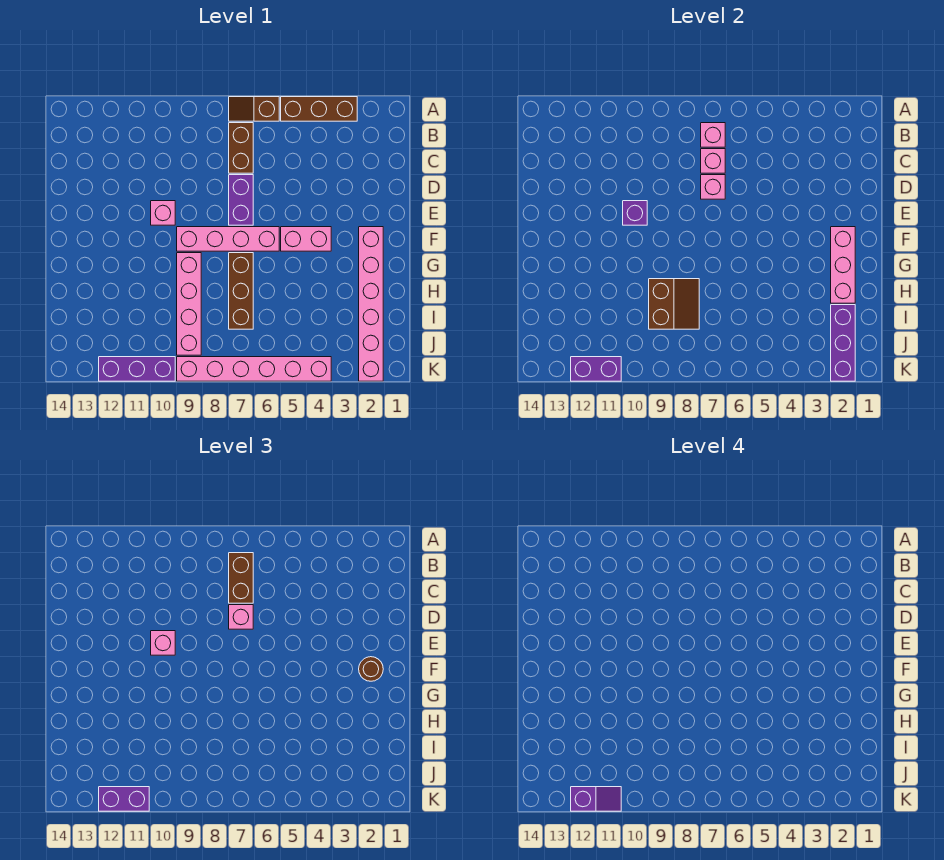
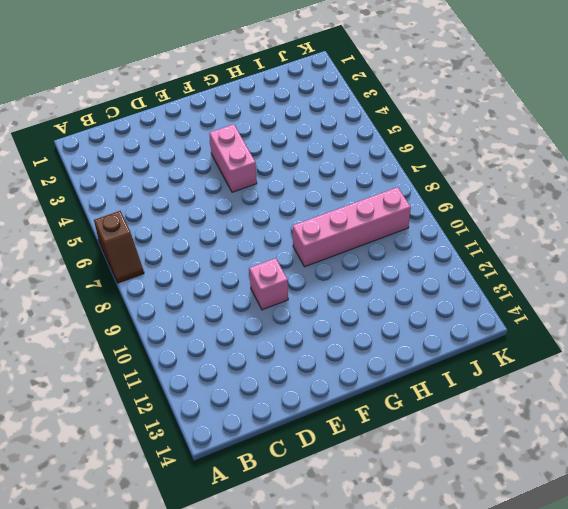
none -> brown brick A3:A5 level 1
none -> brown brick B7:C7 level 1
none -> purple brick D7:E7 level 1

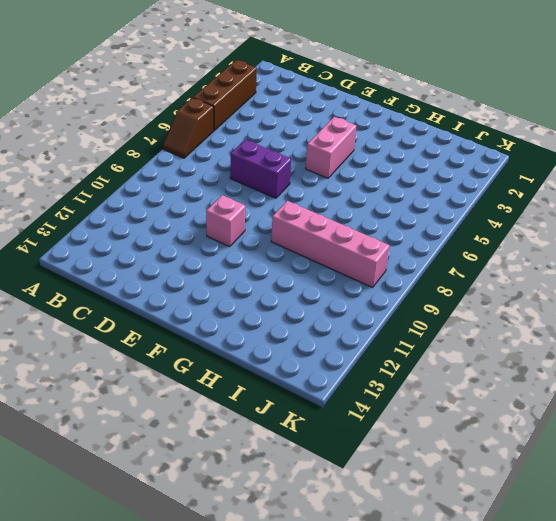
none -> brown brick B7:C7 level 1
none -> pink brick F2:K2 level 1
none -> pink brick F6:F9 level 1

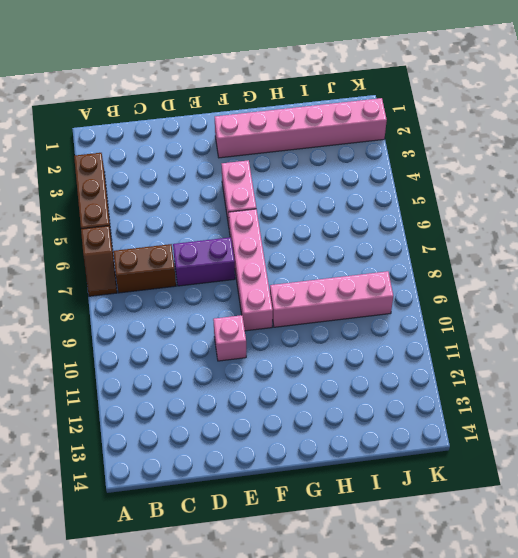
none -> brown brick G7:I7 level 1
none -> pink brick K4:K9 level 1
none -> purple brick K10:K12 level 1

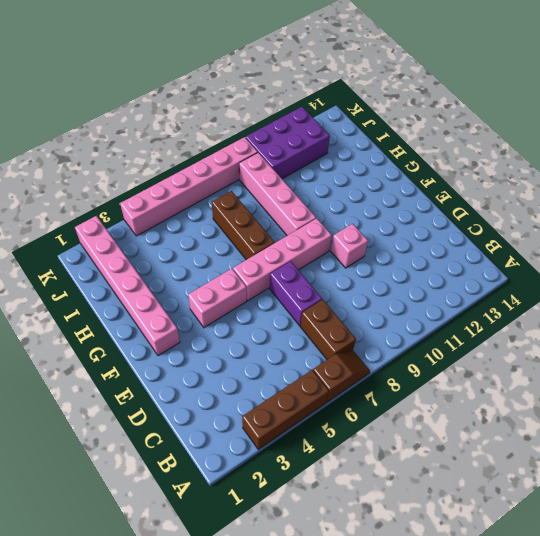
purple brick J10:K12 level 1 -> purple brick K10:K12 level 1
none -> pink brick B7 level 2
none -> pink brick C7 level 2
none -> pink brick D7 level 2

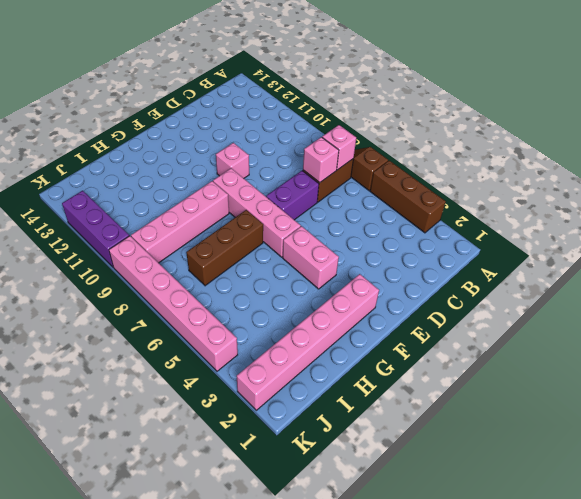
none -> pink brick D7 level 2
none -> purple brick E10 level 2
none -> pink brick F2:H2 level 2

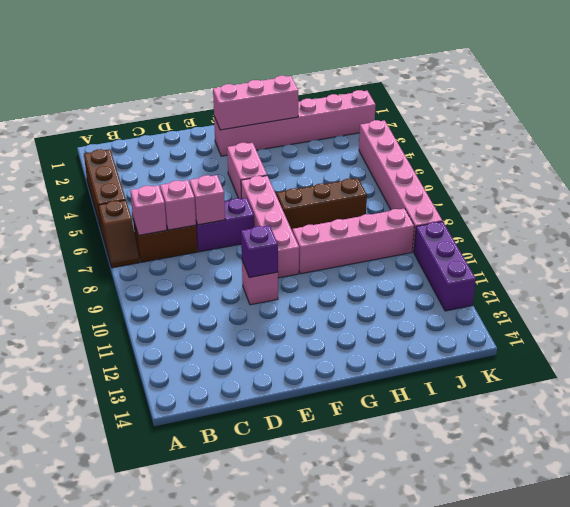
none -> brown slope H8:I9 level 2 top 9
none -> purple brick I2:K2 level 2
none -> purple brick K11:K12 level 2

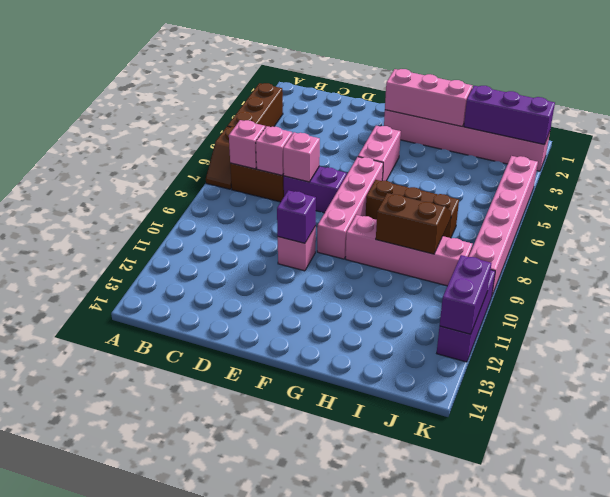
none -> brown brick B7:C7 level 3
none -> pink brick D7 level 3
none -> pink brick E10 level 3

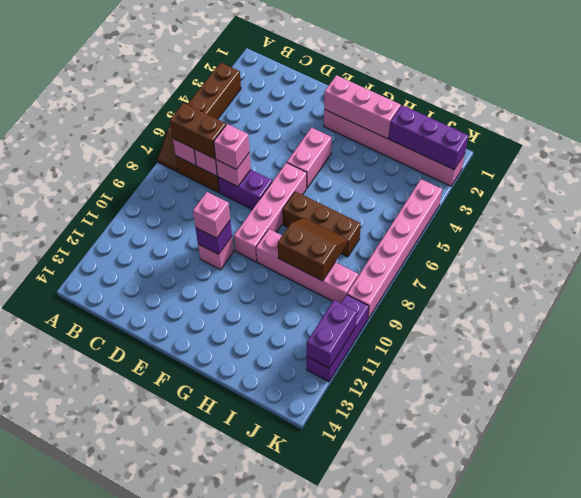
none -> brown round brick F2 level 3
none -> purple brick K11:K12 level 3
none -> purple slope K11:K12 level 4 top 12

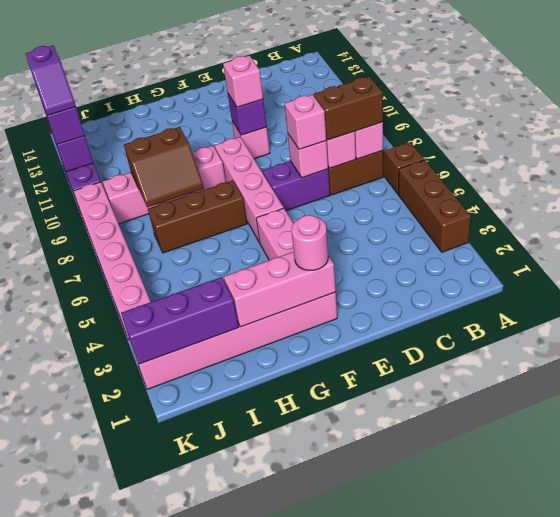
pink round brick F2 level 3 -> brown round brick F2 level 3

